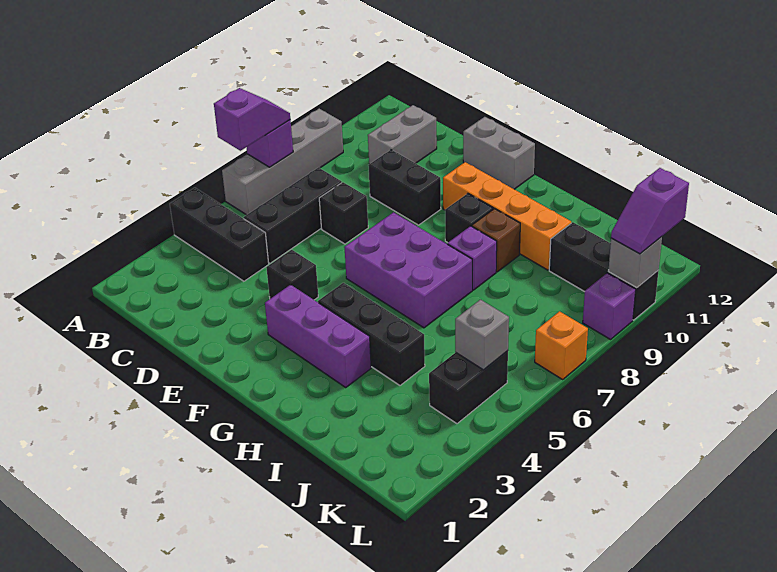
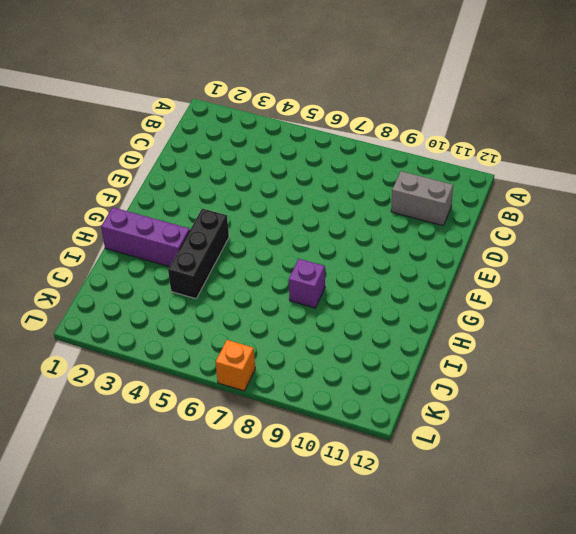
purple brick H1:H3 level 1 -> purple brick F3:H3 level 1
none -> black brick A4:C4 level 1
none -> grey brick A6:A9 level 1
none -> black brick C5:C7 level 1

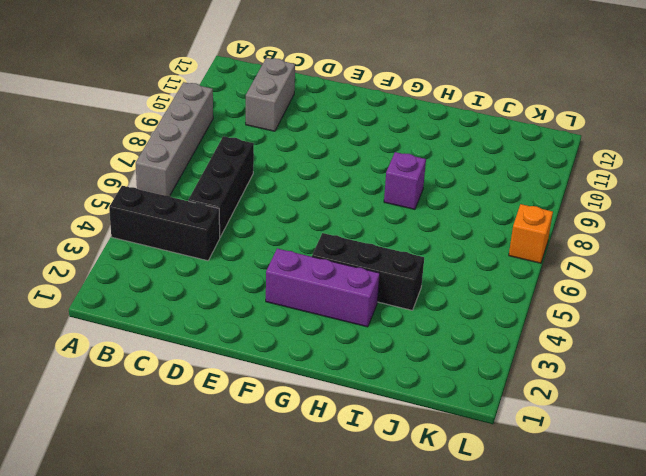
none -> black brick D7 level 1
none -> black brick D9:E9 level 1
none -> black brick E4 level 1

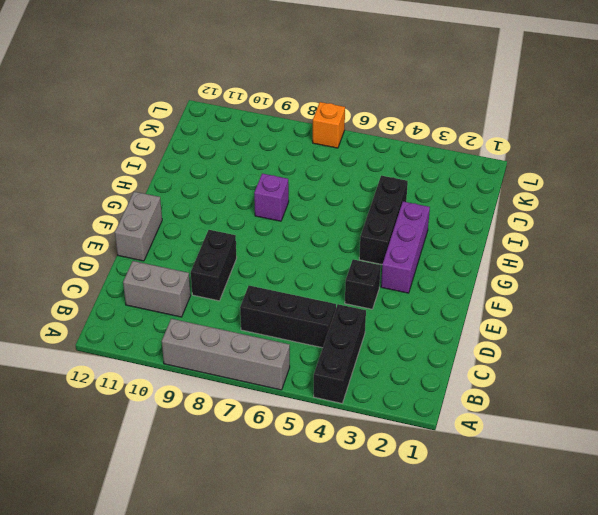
none -> black brick D7 level 1
none -> purple brick F6:H7 level 1
none -> orange brick F10:I10 level 1

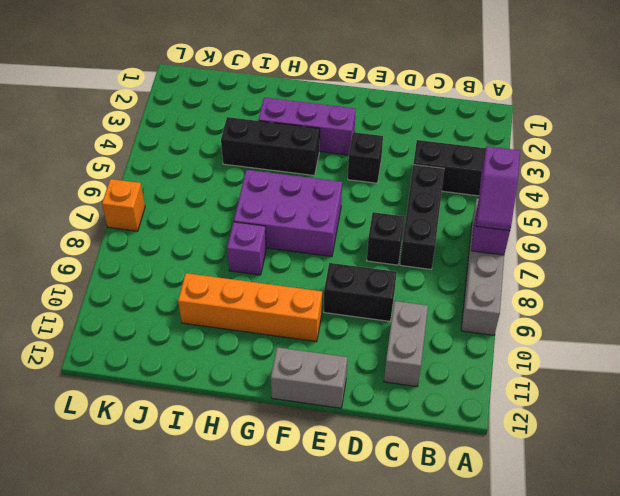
none -> black brick G9 level 1
none -> brown brick H9 level 1
none -> black brick J10:L10 level 1

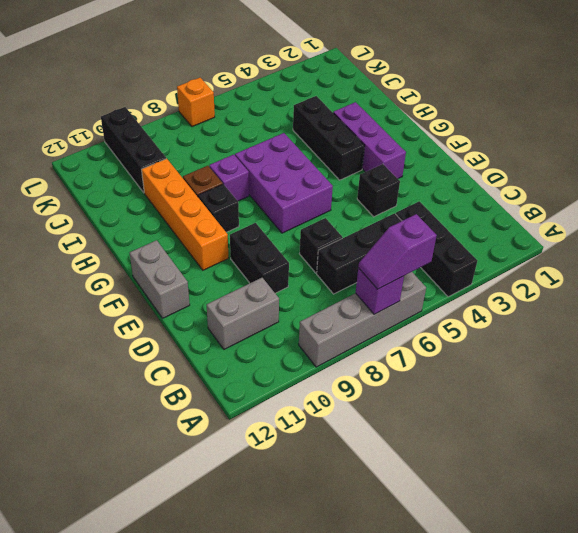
none -> black brick K4:K5 level 1
none -> purple brick L9 level 1
none -> grey brick K5 level 2

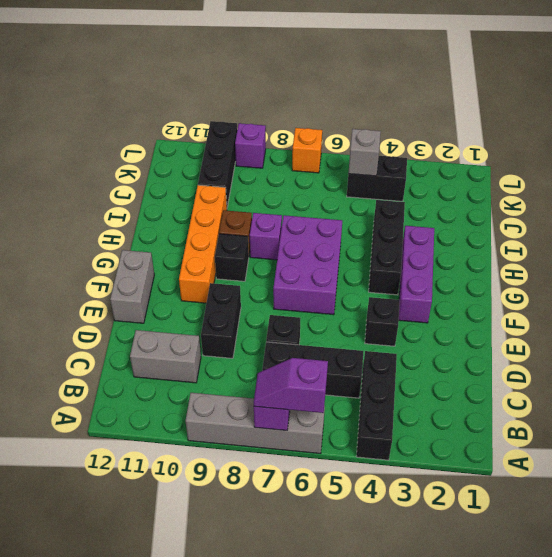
none -> grey brick L10 level 2
none -> purple slope L10:L11 level 3 top 11

